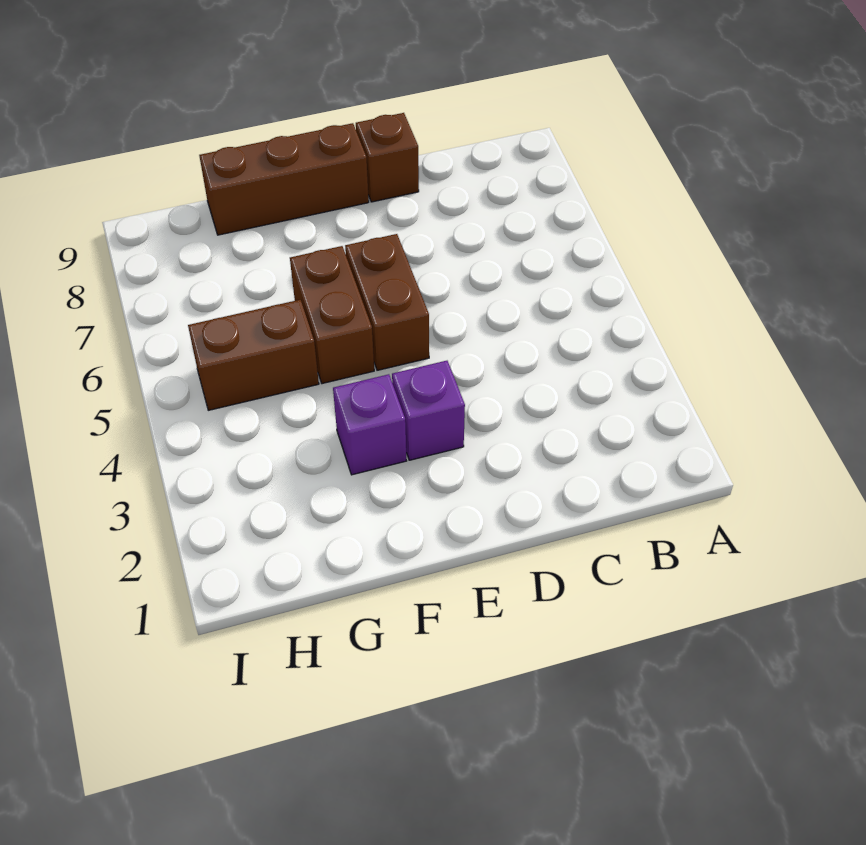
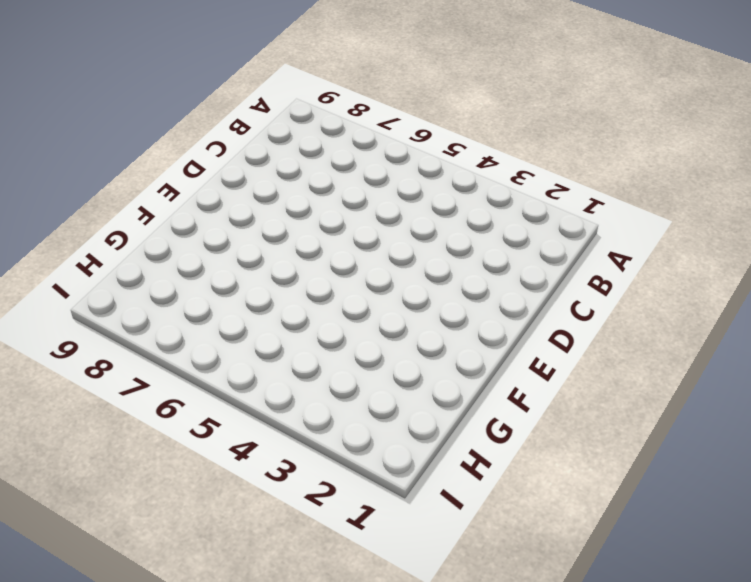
none -> brown brick D9 level 1
none -> purple brick E3 level 1

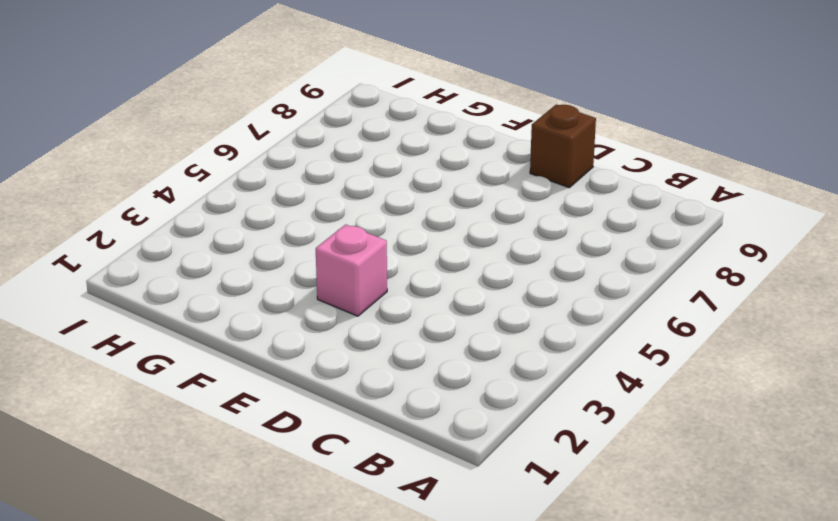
pink brick E3 level 1 -> purple brick E3 level 1
none -> brown brick E5:E6 level 1
none -> brown brick E9:G9 level 1

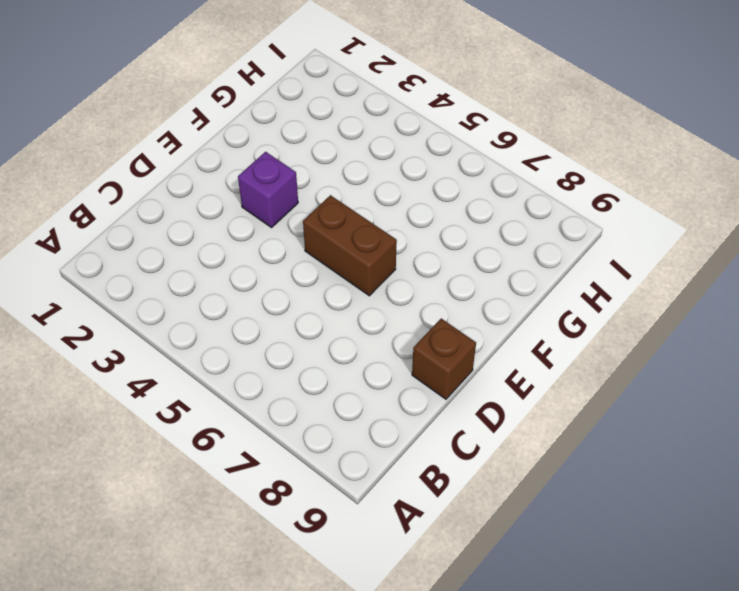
none -> brown brick E9:G9 level 1
none -> purple brick F3 level 1

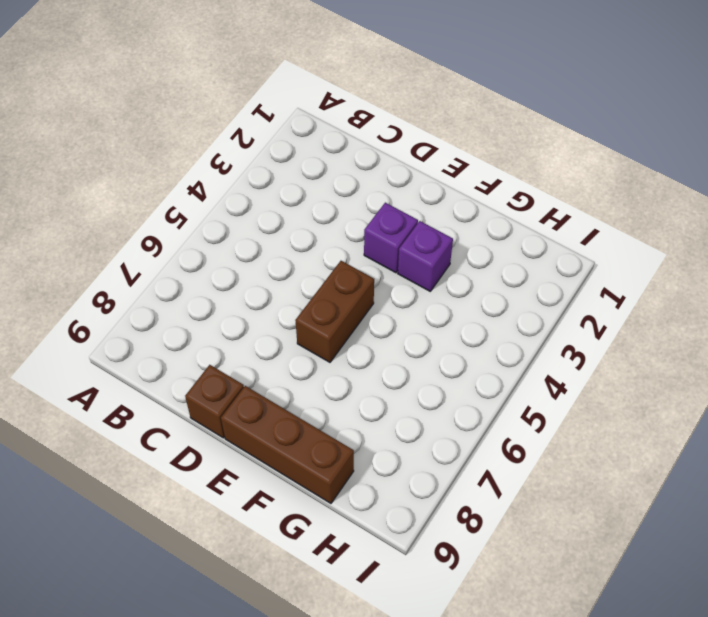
none -> brown brick F5:F6 level 1
none -> brown brick G5:H5 level 1

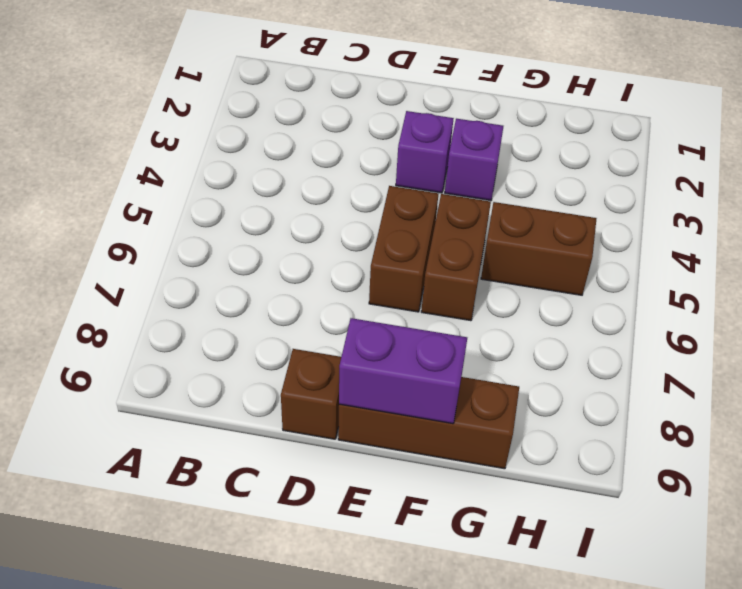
purple brick E9:F9 level 2 -> none

